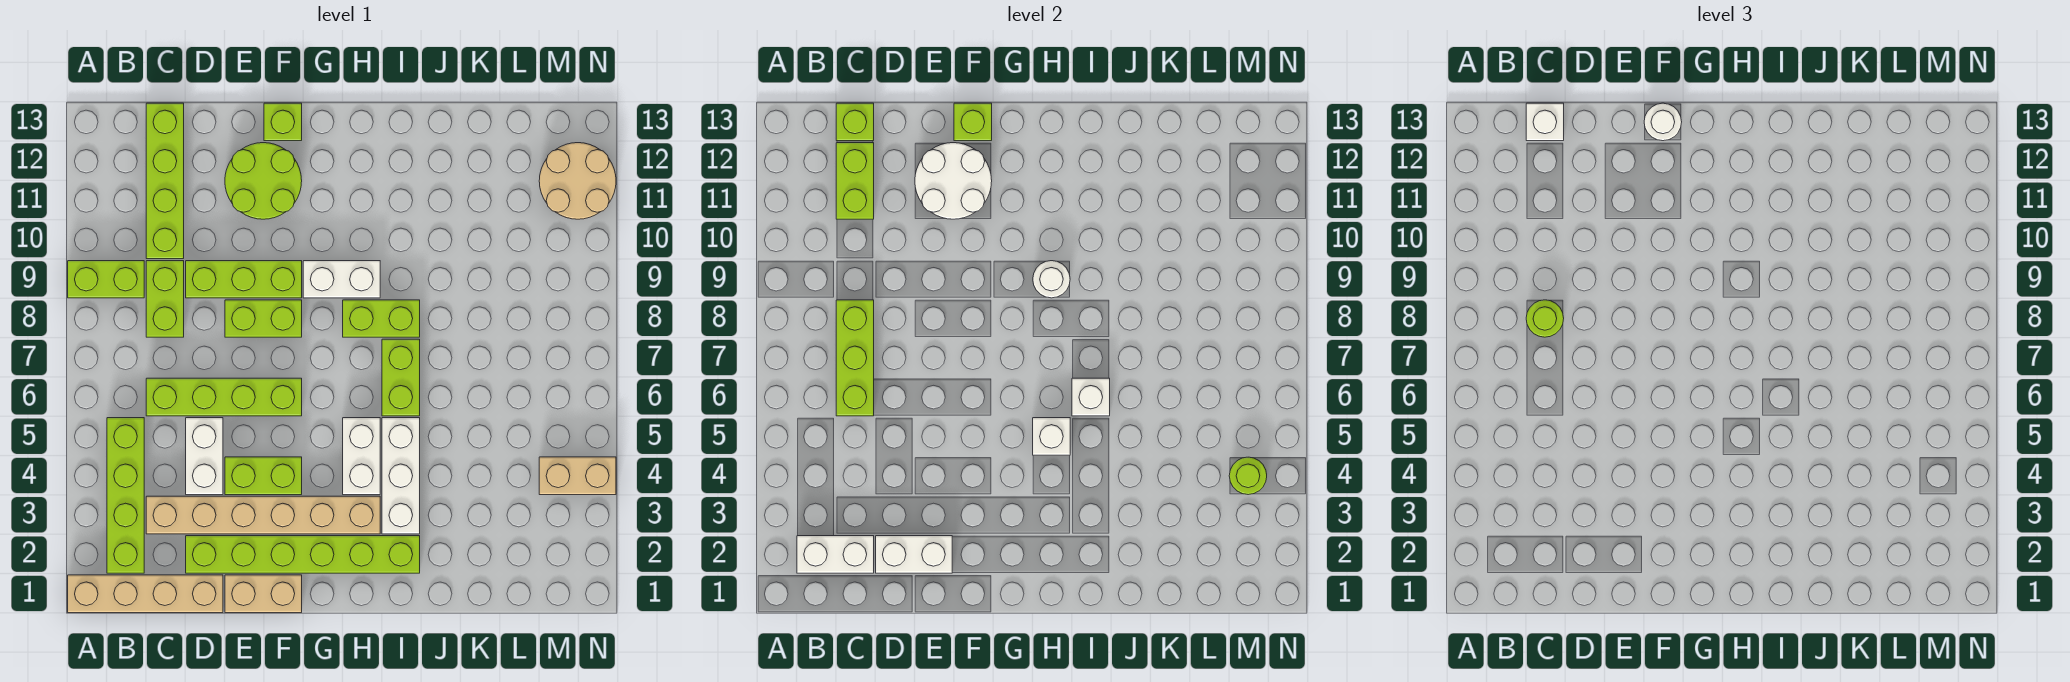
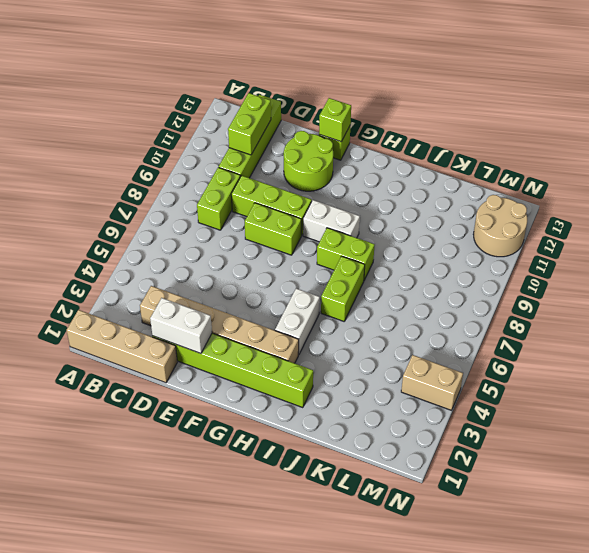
none -> lime brick A9:B9 level 1
none -> lime brick B2:B5 level 1
none -> lime brick C6:F6 level 1
none -> white brick D4:D5 level 1

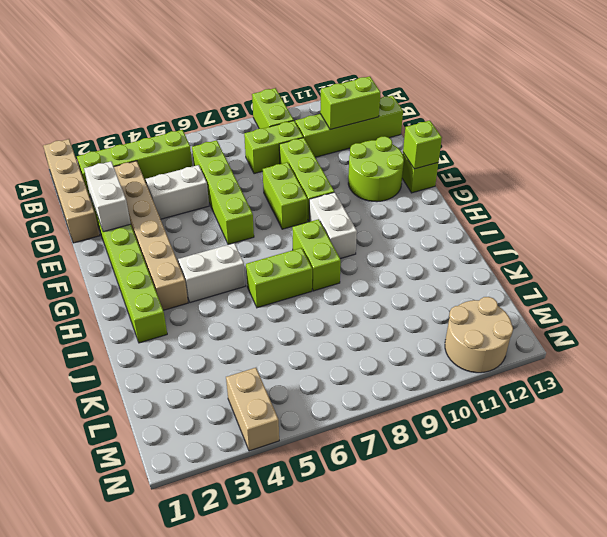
none -> tan brick E1:F1 level 1
none -> lime brick E4:F4 level 1
none -> white brick I3:I5 level 1
none -> white brick B2:C2 level 2

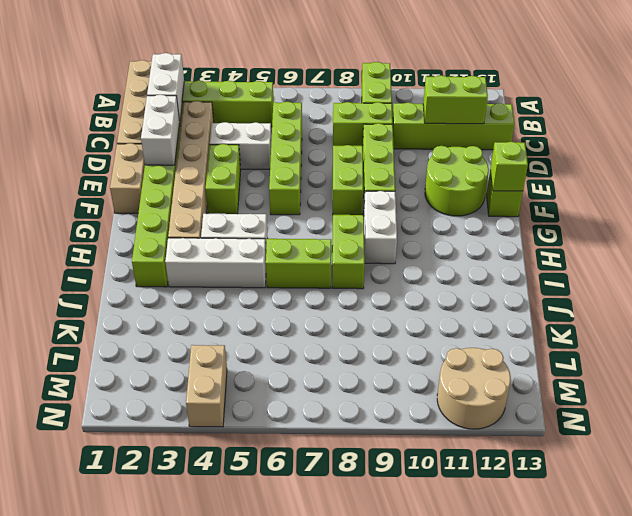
none -> lime brick C6:C8 level 2
none -> lime brick C13 level 2
none -> white round brick E11:F12 level 2
none -> white brick H5 level 2

